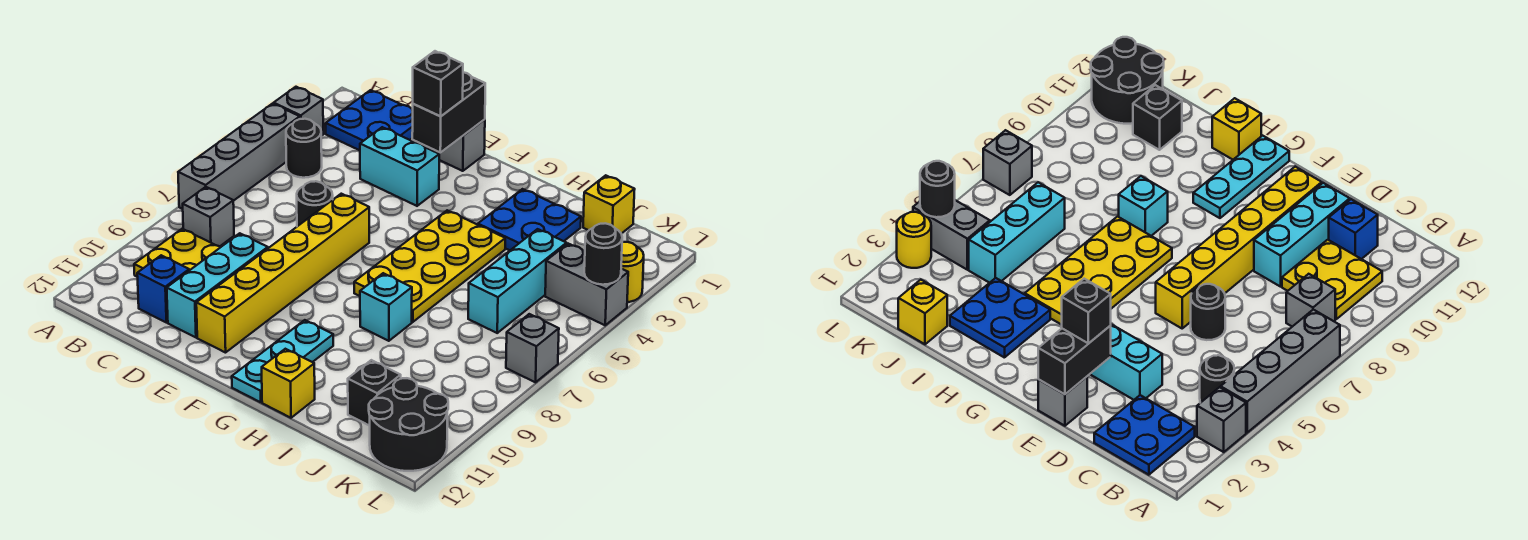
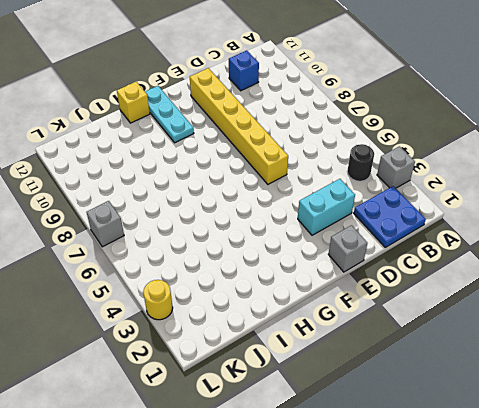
none -> grey brick A4:A7 level 1
none -> grey brick B8 level 1
none -> yellow plate B9:C10 level 1

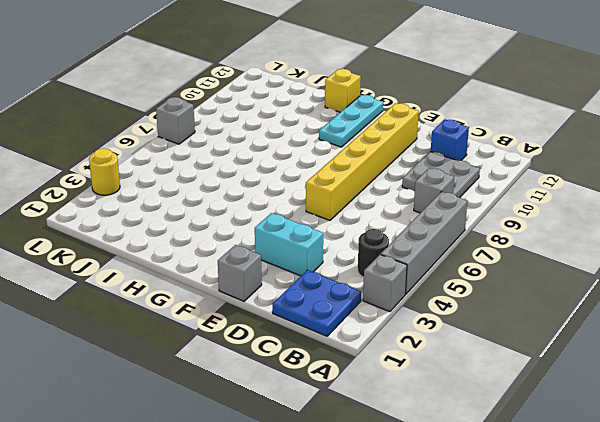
grey plate B9:C10 level 1 -> yellow plate B9:C10 level 1
none -> black round brick D6 level 1
none -> cyan brick D9:D11 level 1
none -> yellow plate G4:H7 level 1

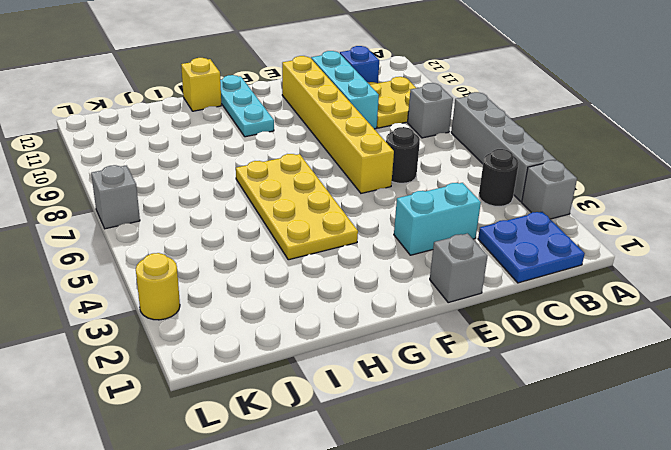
none -> blue plate H2:I3 level 1
none -> cyan brick H8 level 1
none -> yellow brick J1 level 1

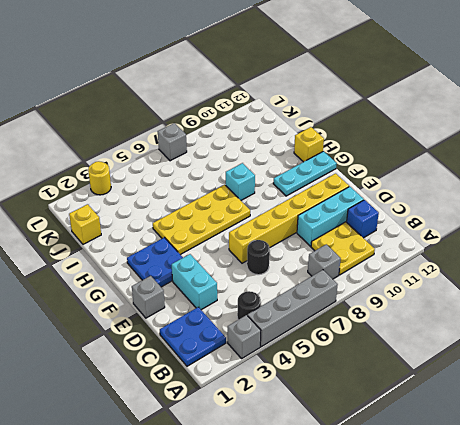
blue plate F2:G3 level 1 -> blue plate H2:I3 level 1
none -> cyan brick J4:J6 level 1
none -> black brick J11 level 1
none -> grey brick K4:L4 level 1

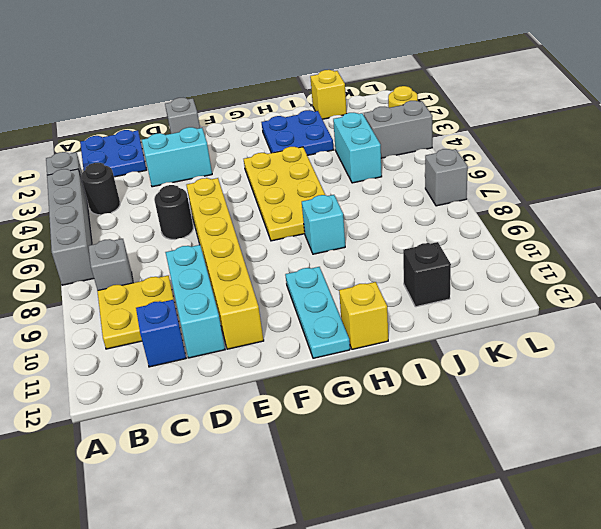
cyan brick J4:J5 level 1 -> cyan brick J4:J6 level 1
none -> black round brick K11:L12 level 1
none -> black brick E1:E2 level 2
none -> black round brick L4 level 2

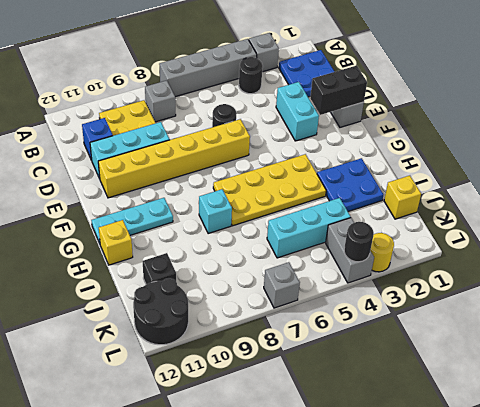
none -> black brick E2 level 3

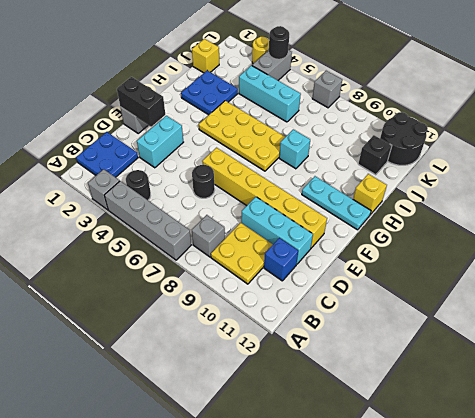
none -> black brick E2 level 3

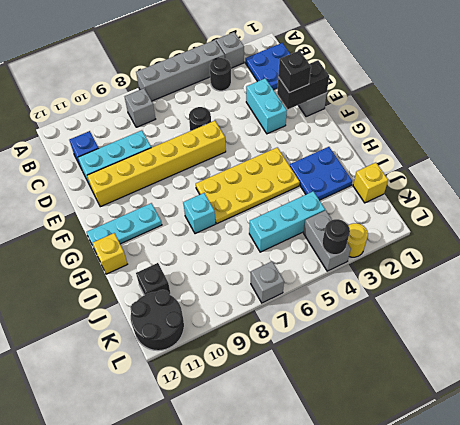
none -> yellow plate B9:C10 level 1

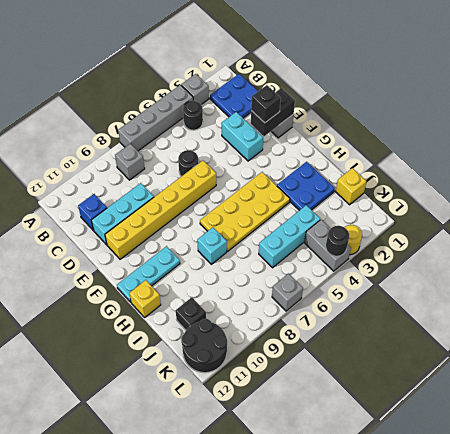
none -> yellow plate B9:C10 level 1

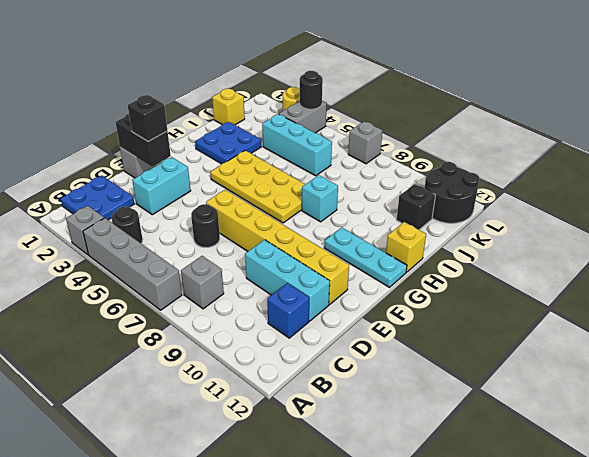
none -> yellow plate B9:C10 level 1

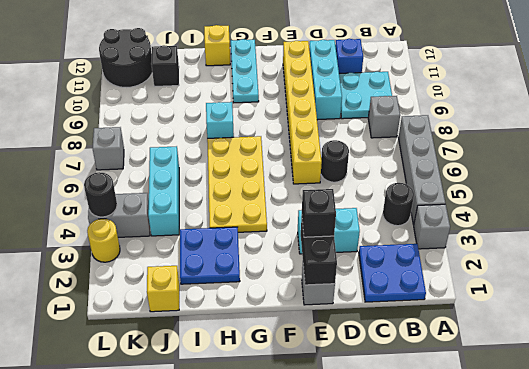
cyan plate B9:C10 level 1 -> yellow plate B9:C10 level 1

